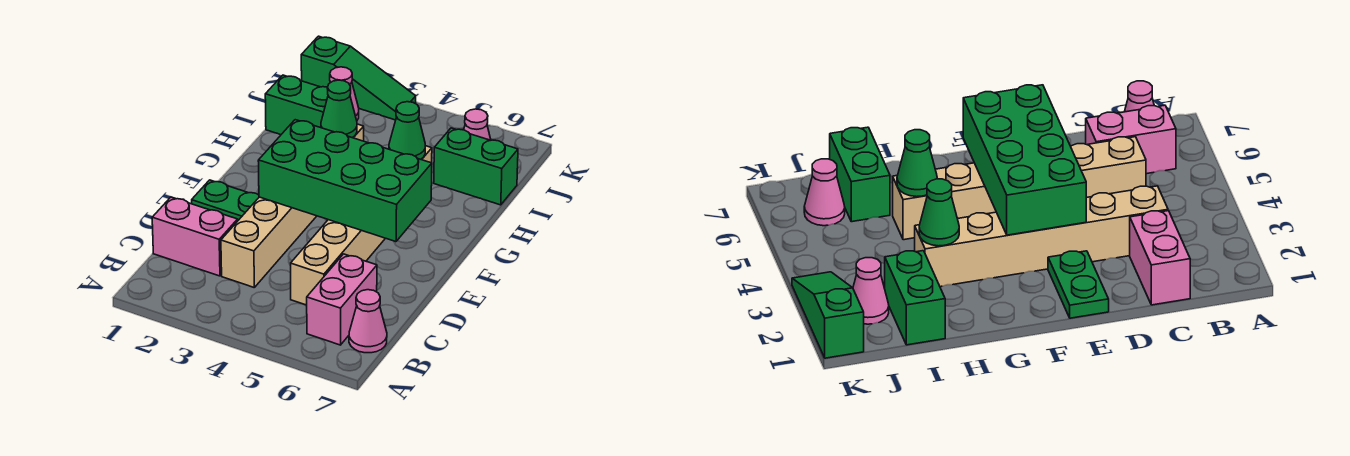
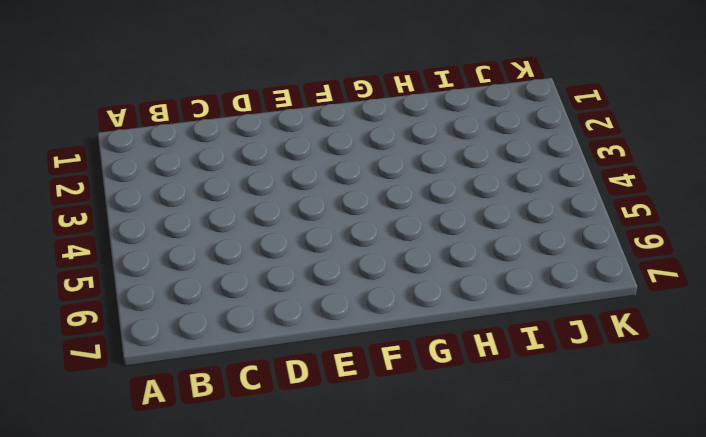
none -> pink brick B6:C6 level 1
none -> pink cone B7 level 1
none -> pink brick C1:C2 level 1

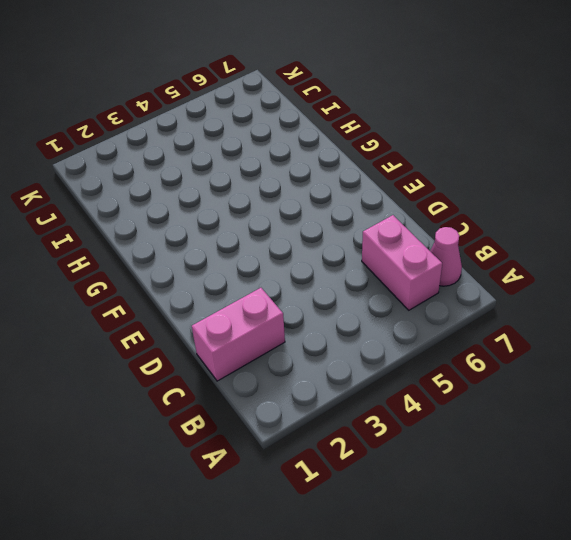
none -> tan brick C3:H3 level 1
none -> tan brick C5:H5 level 1
none -> green plate E1:E2 level 1

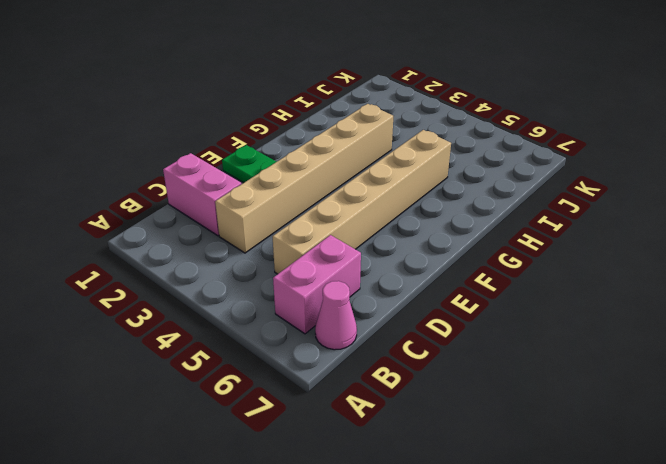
none -> green brick I1:I2 level 1
none -> green brick I6:I7 level 1
none -> pink cone J2 level 1

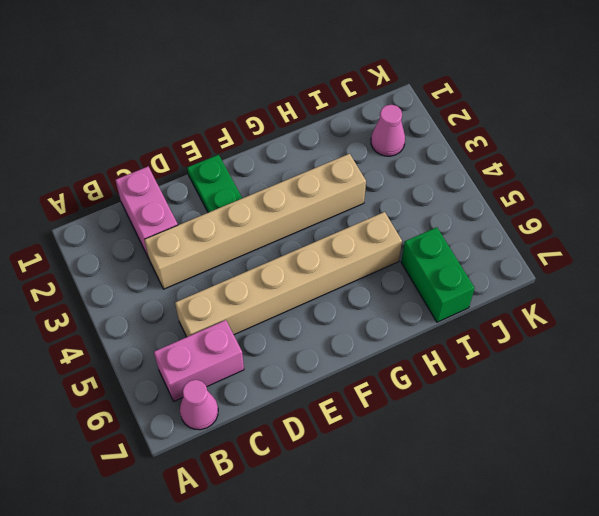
none -> green brick I1:I2 level 1
none -> pink cone J6 level 1
none -> green slope K1:K3 level 1 top 1

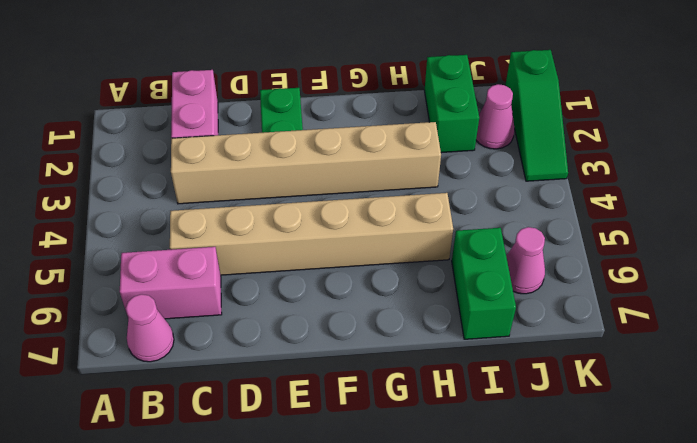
none -> green brick E3:F6 level 2
none -> green cone H3 level 2
none -> green cone H5 level 2

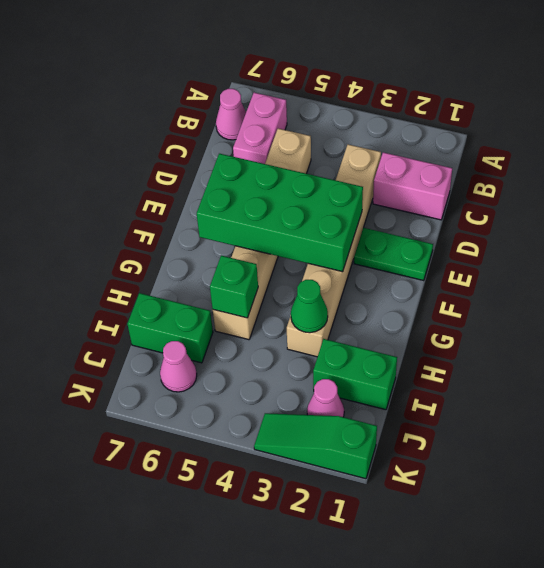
green brick H5 level 2 -> green cone H5 level 2

